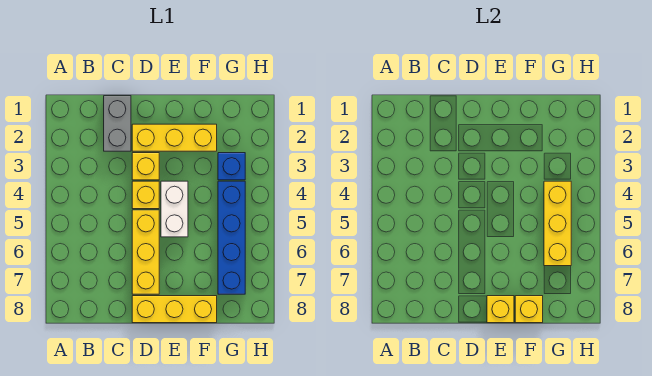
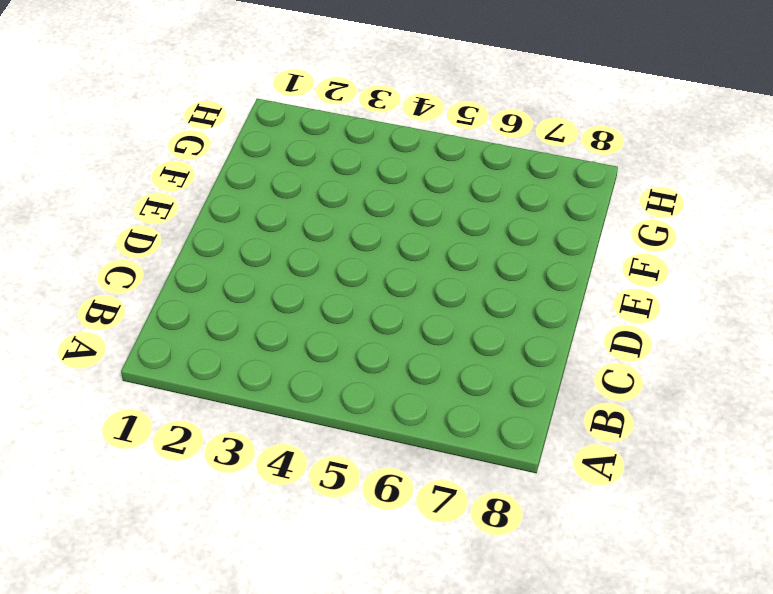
none -> grey brick C1:C2 level 1
none -> yellow brick D2:F2 level 1
none -> yellow brick D3 level 1

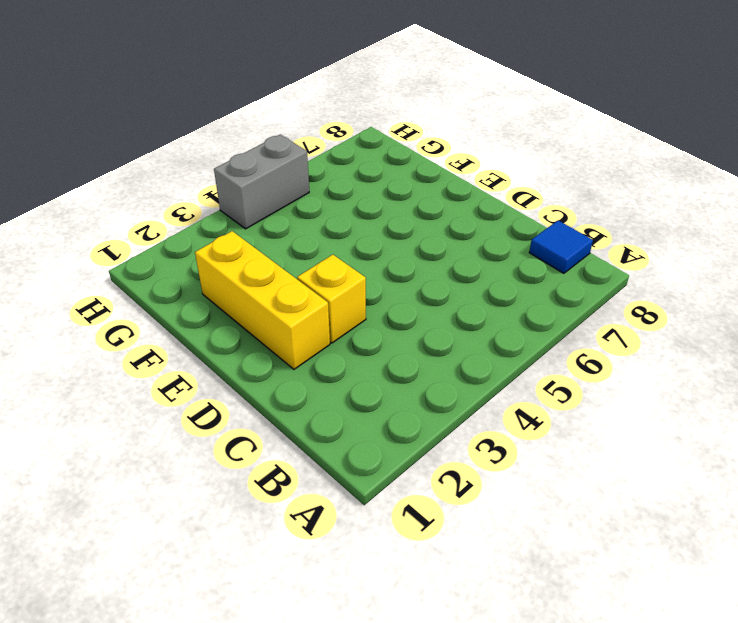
blue tile B8 level 1 -> none
grey brick H4:H5 level 1 -> grey brick C1:C2 level 1
none -> yellow brick D4 level 1
none -> yellow brick D5:D7 level 1
none -> yellow brick D8:F8 level 1

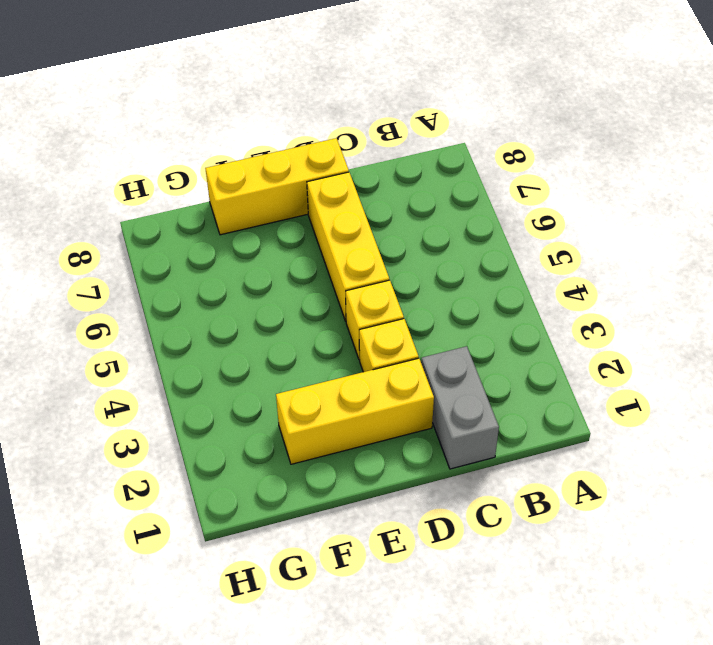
none -> white brick E4:E5 level 1
none -> blue brick G3 level 1
none -> blue brick G4:G7 level 1

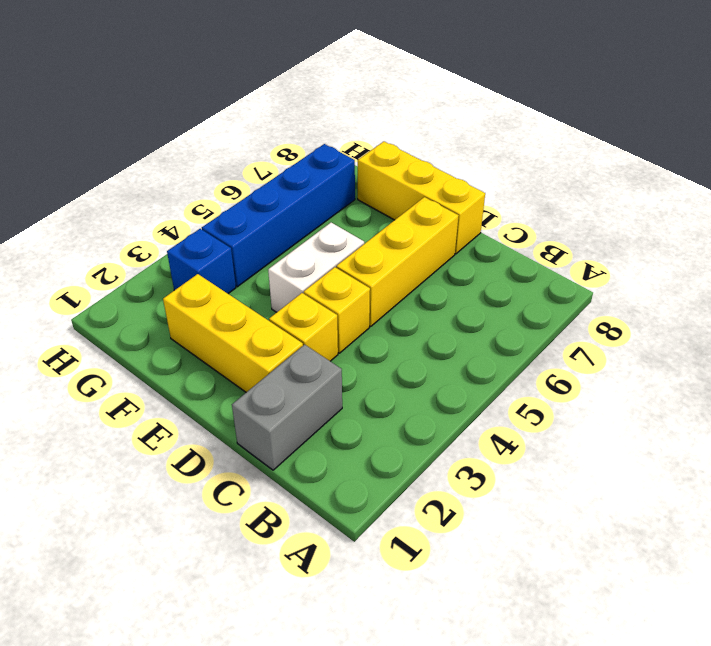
none -> yellow brick E8 level 2
none -> yellow brick F8 level 2
none -> yellow brick G4:G6 level 2

